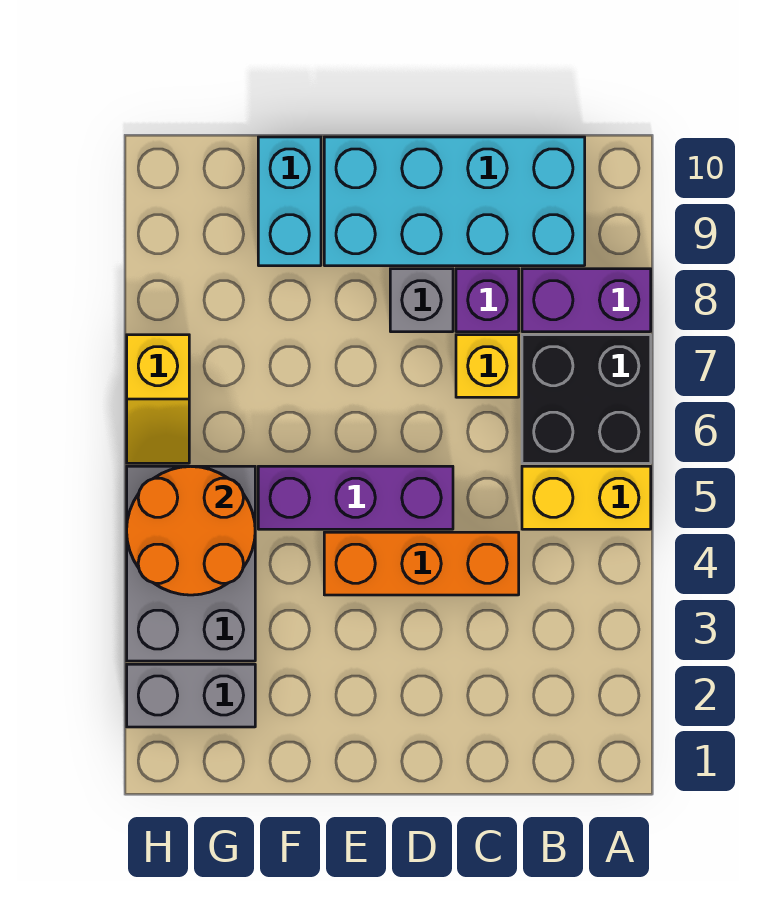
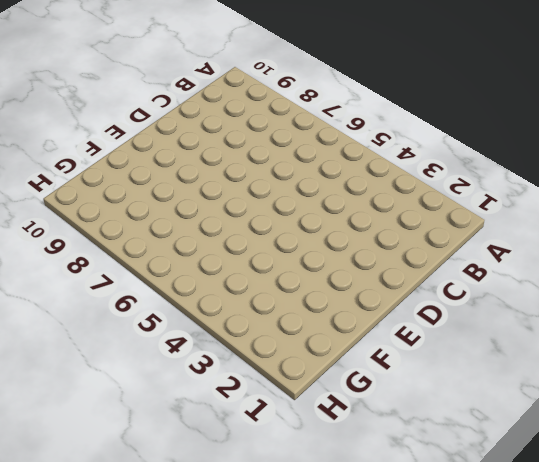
none -> yellow brick A5:B5 level 1
none -> black brick A6:B7 level 1
none -> purple brick A8:B8 level 1

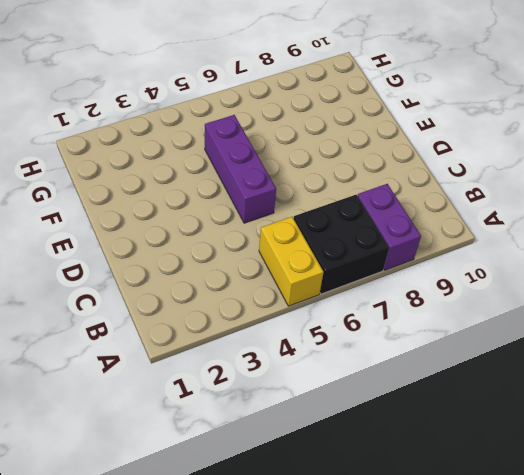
none -> cyan brick B9:E10 level 1
none -> orange brick C4:E4 level 1
none -> yellow brick C7 level 1

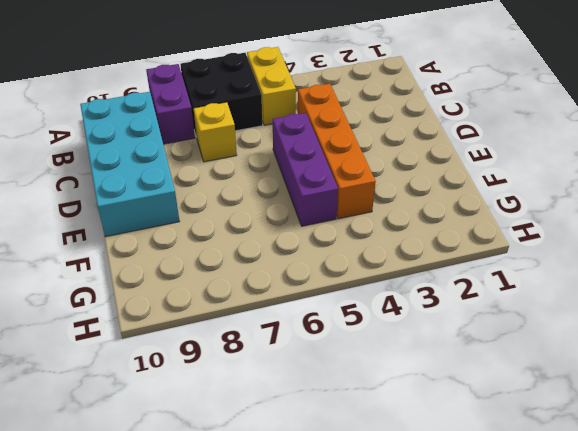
orange brick C4:F4 level 1 -> orange brick C4:E4 level 1
none -> purple brick C8 level 1
none -> grey brick D8 level 1
none -> cyan brick F9:F10 level 1

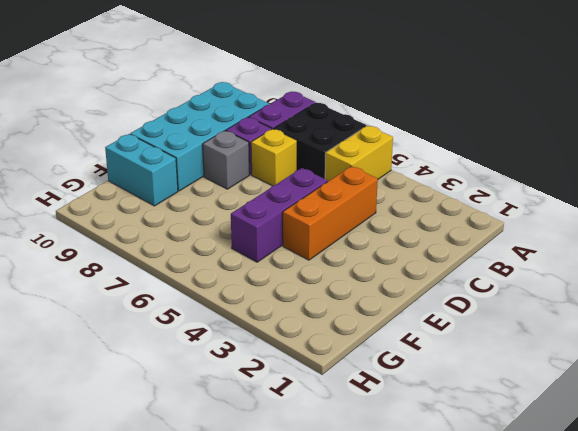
none -> grey brick G2:H2 level 1
none -> grey brick G3:H5 level 1
none -> yellow slope H6:H7 level 1 top 7

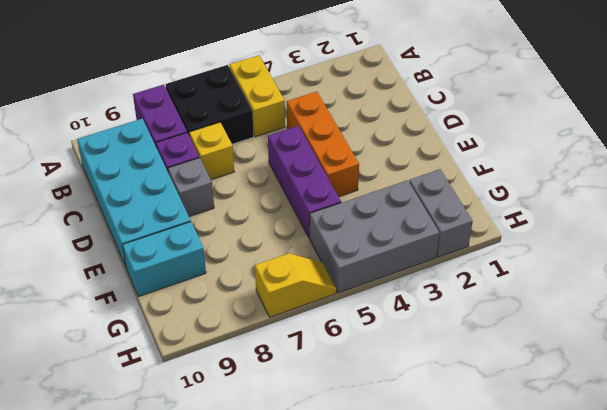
none -> orange round brick G4:H5 level 2

